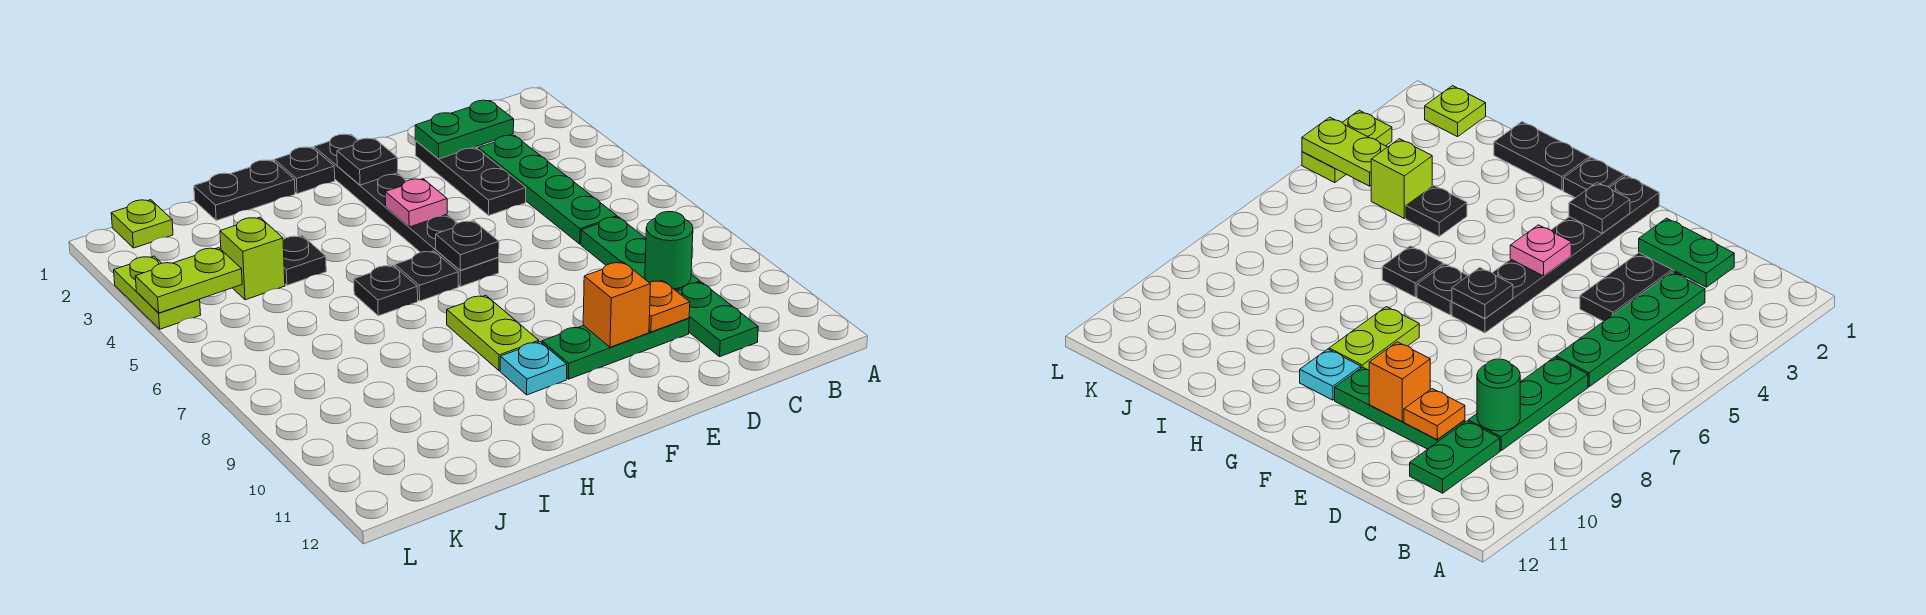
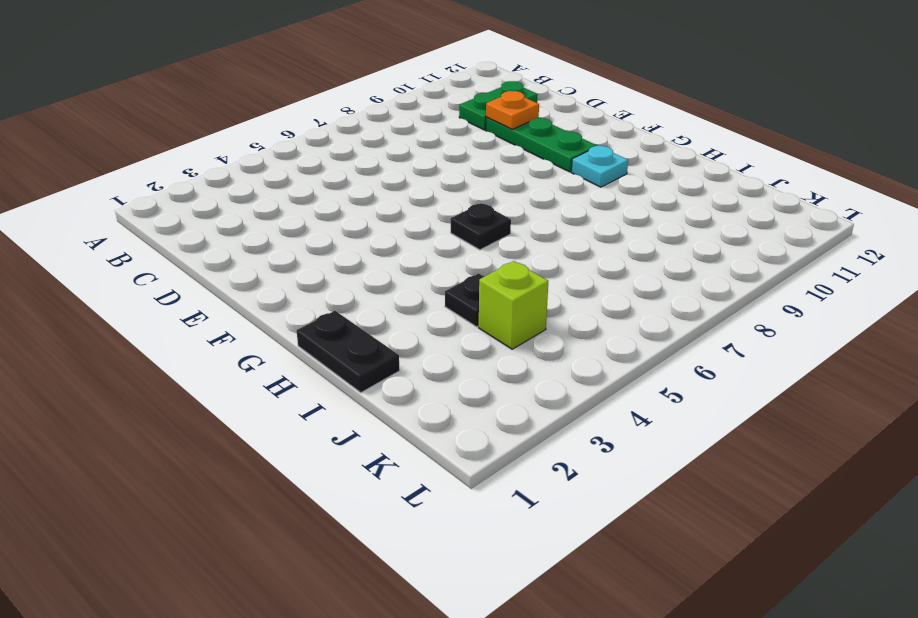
none -> green plate C3:C6 level 1
none -> green plate C7:C9 level 1
none -> black plate D2:D4 level 1

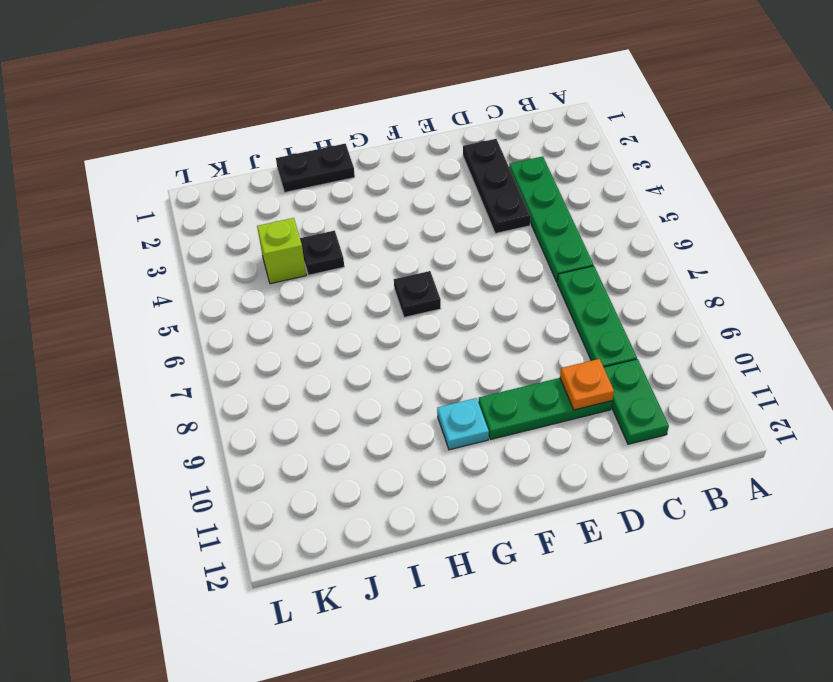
none -> black plate F1:F6 level 1
none -> black plate G1 level 1
none -> lime plate G8:G9 level 1

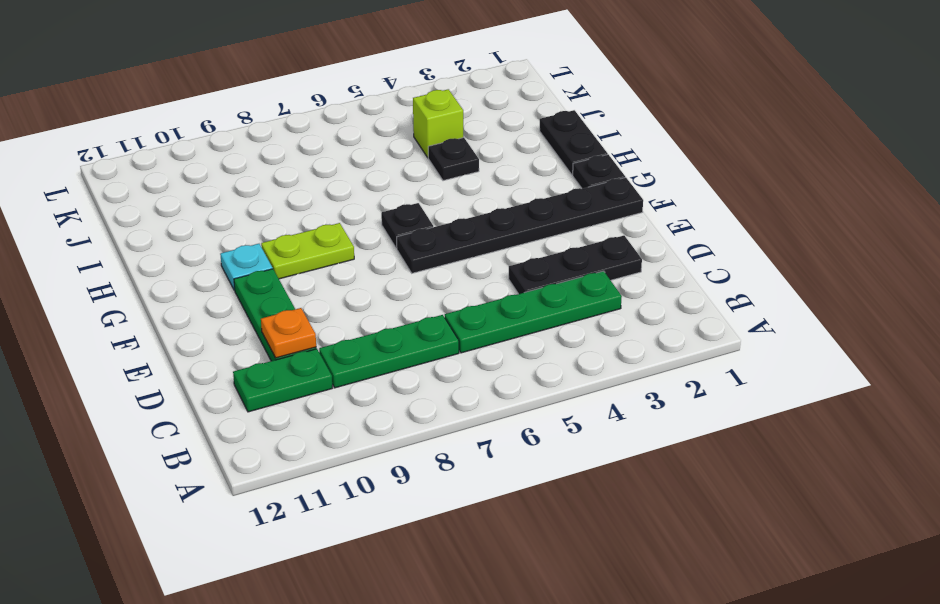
none -> black plate H6 level 1
none -> lime plate K1 level 1
none -> lime plate L3:L4 level 1

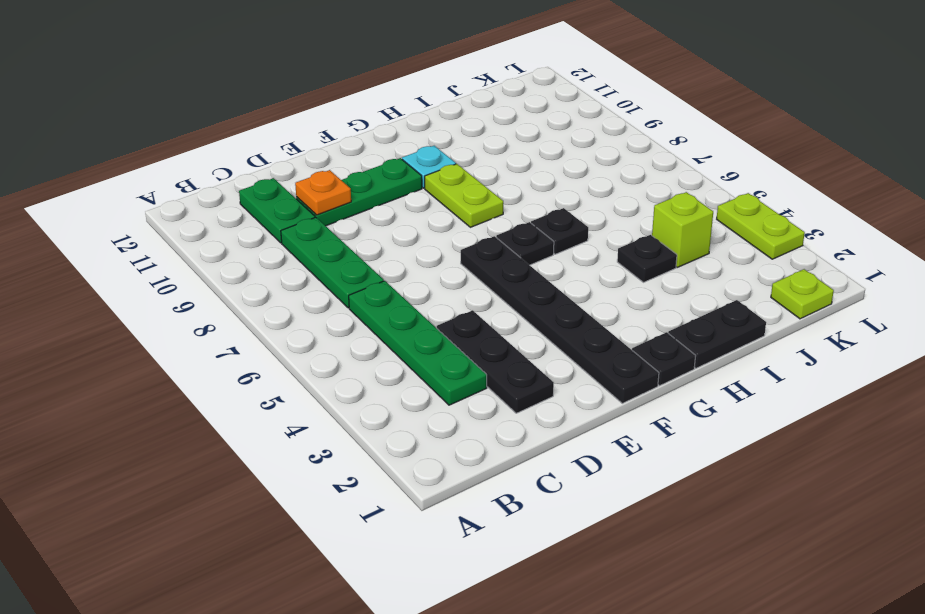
none -> green plate C2:D2 level 2
none -> green round brick C9 level 2
none -> orange brick E10 level 2

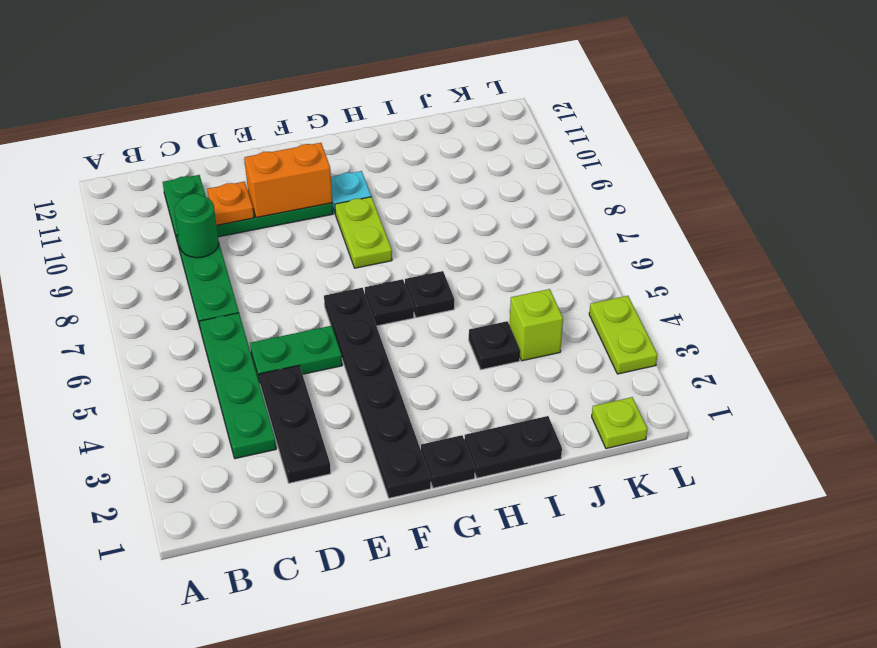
green plate D5:E5 level 1 -> green plate C2:D2 level 2
orange brick E10:F10 level 2 -> orange brick E10 level 2
none -> black plate F2 level 2
none -> pink plate F4 level 2
none -> black plate F6 level 2

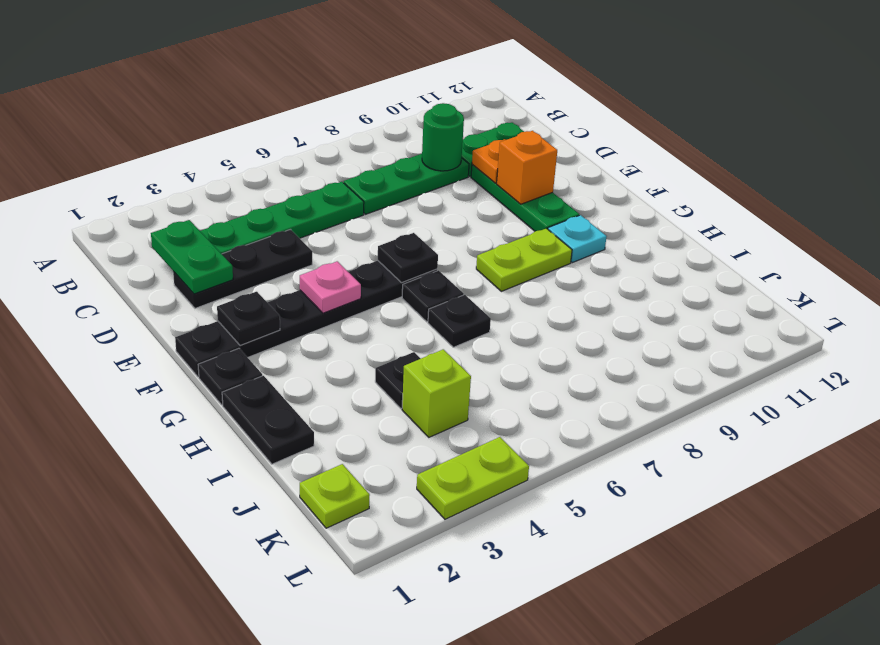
none -> lime plate K4:L4 level 2

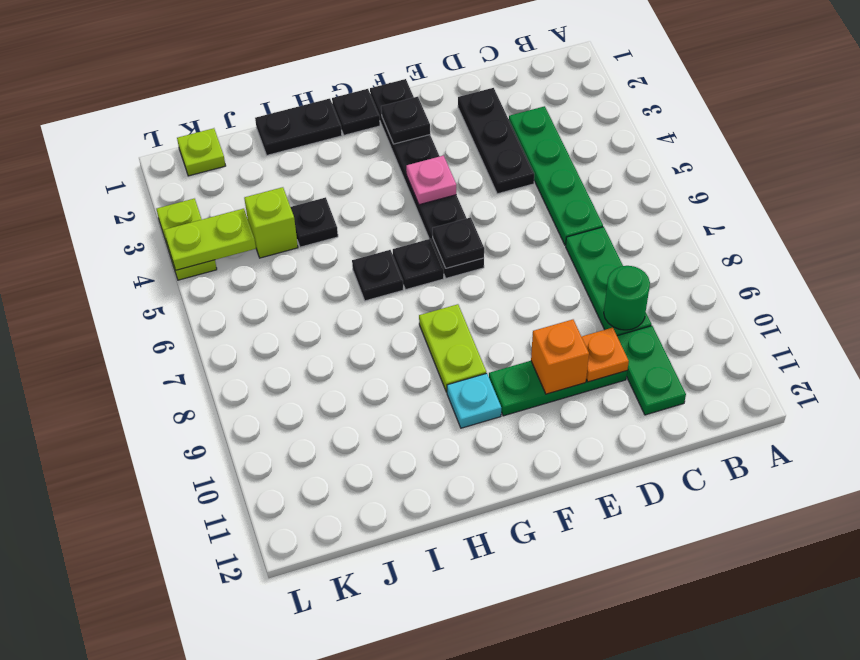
none -> green plate C2:D2 level 2

